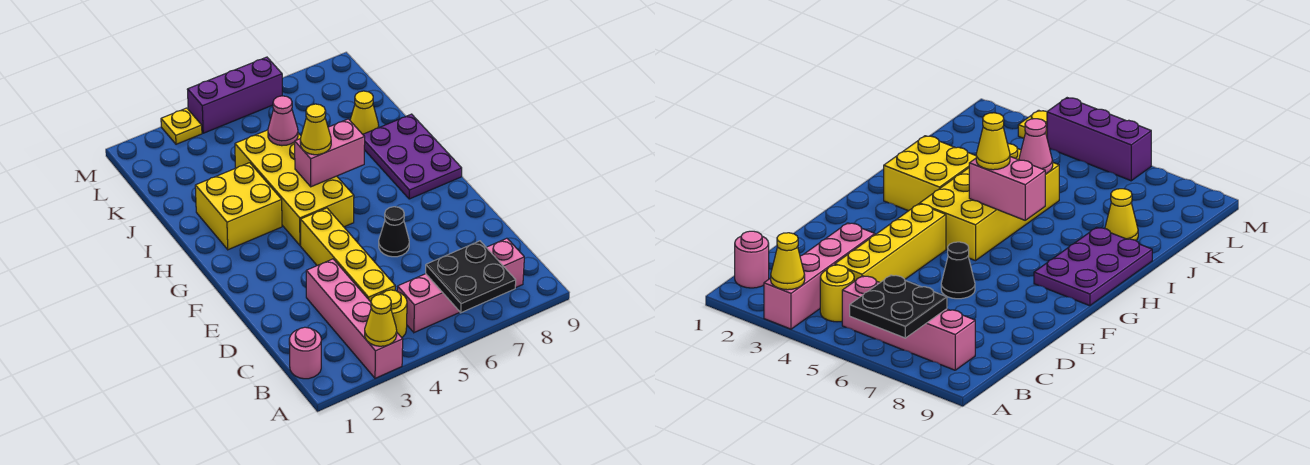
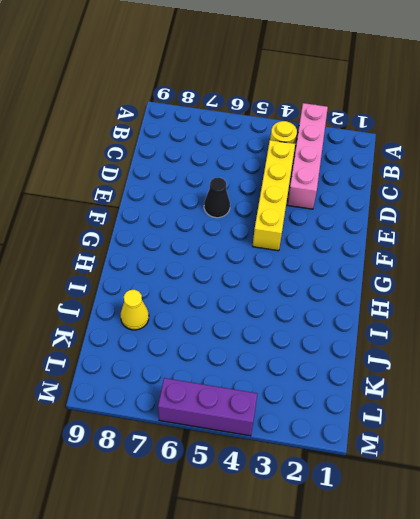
none -> pink round brick B1 level 1
none -> pink brick B5:B8 level 1
none -> yellow brick G4:J5 level 1

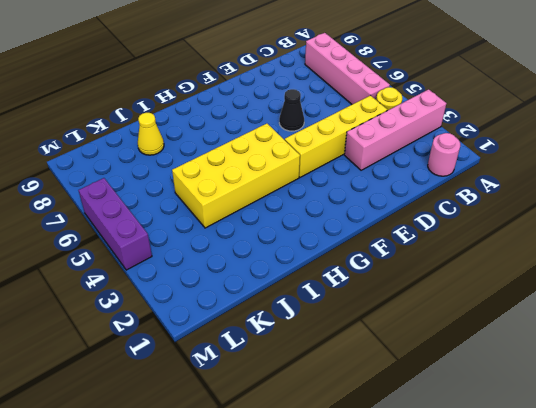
none -> purple plate G8:I9 level 1
none -> yellow brick H2:I3 level 1
none -> yellow plate M3 level 1

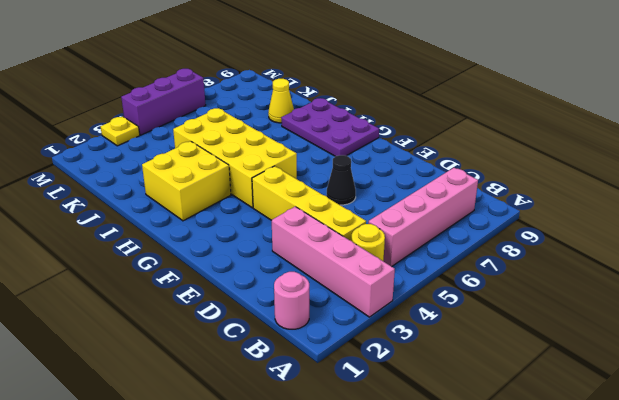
none -> yellow cone A3 level 2
none -> black plate A6:B7 level 2
none -> pink brick H5:H6 level 2

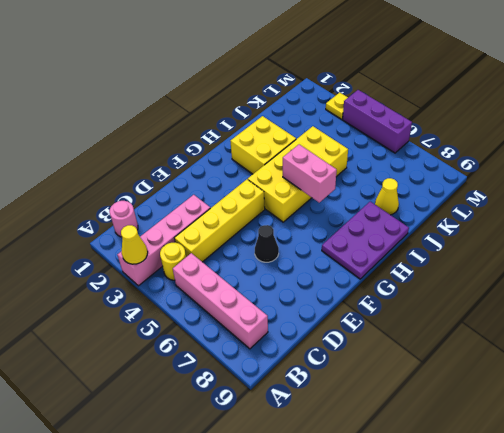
none -> black plate A6:B7 level 2
none -> pink cone J5 level 2
none -> yellow cone H5 level 3

